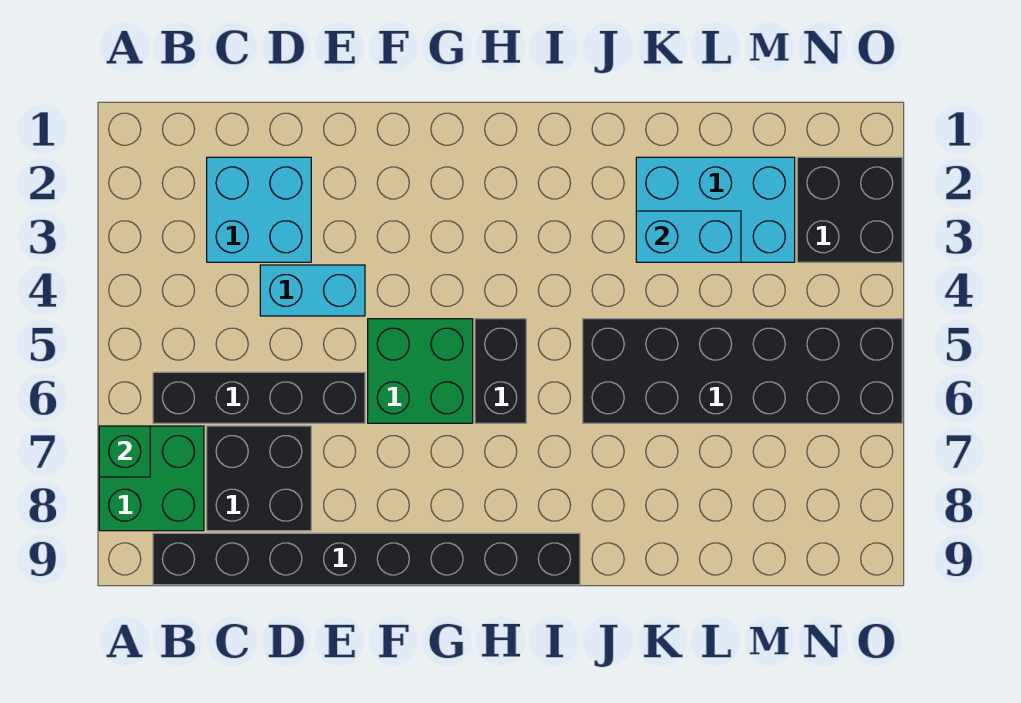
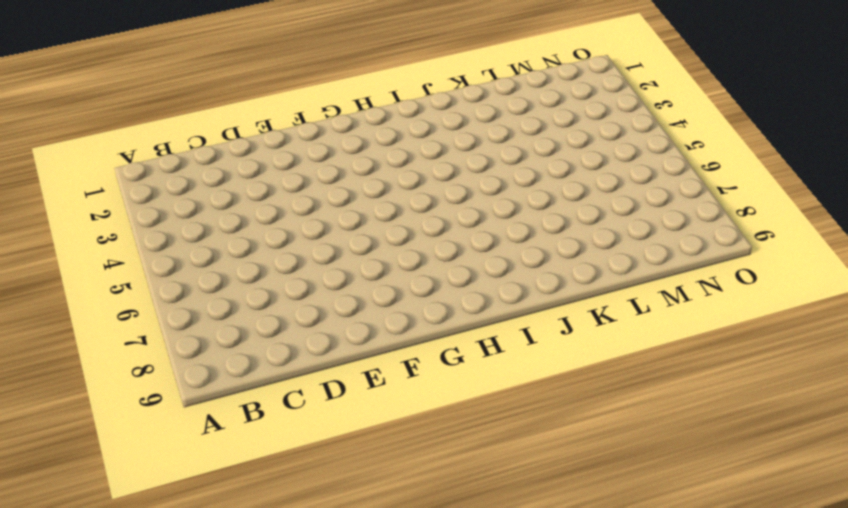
none -> green brick A7:B8 level 1
none -> black brick B6:E6 level 1
none -> black brick B9:I9 level 1

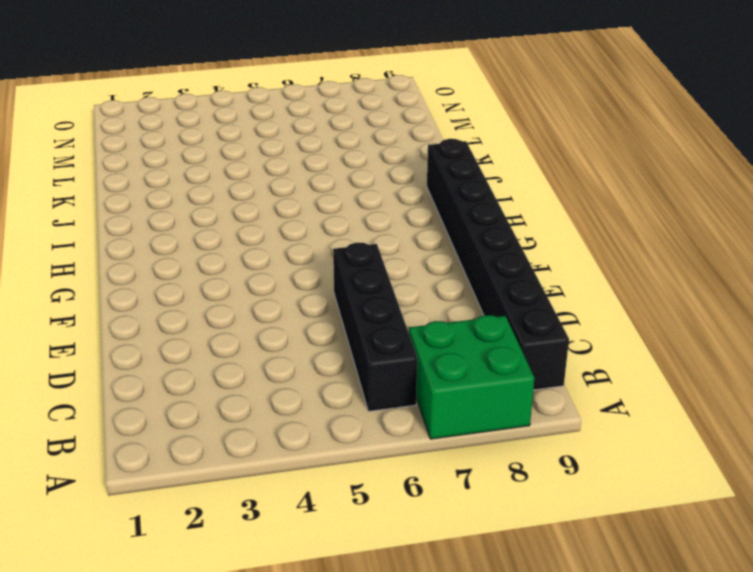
none -> cyan brick C2:D3 level 1
none -> black brick C7:D8 level 1
none -> cyan brick D4:E4 level 1

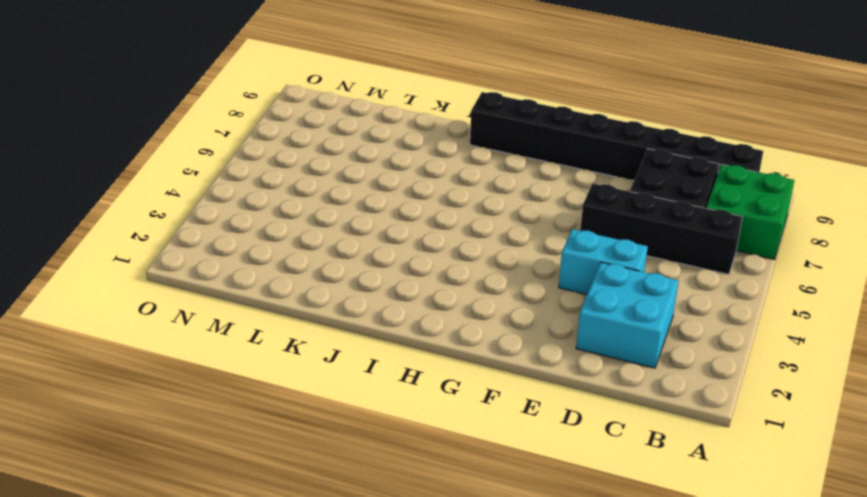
none -> green brick F5:G6 level 1
none -> black brick H5:H6 level 1
none -> black brick J5:O6 level 1

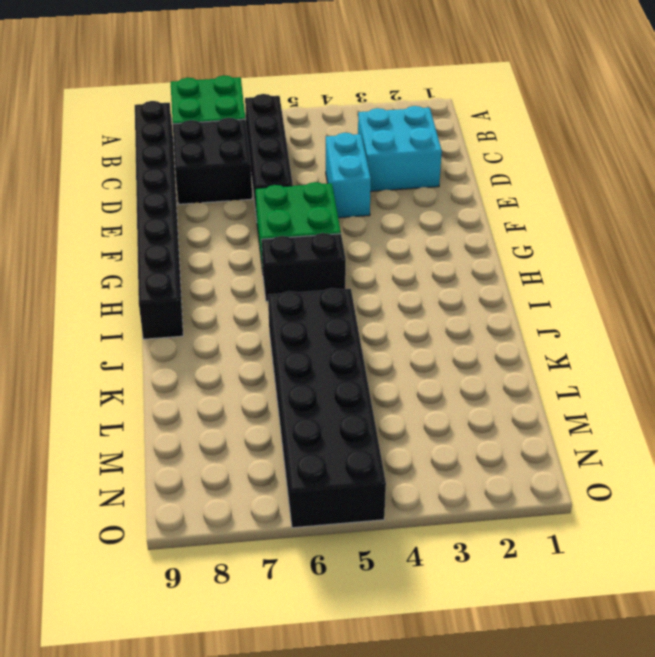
none -> cyan brick K2:M3 level 1
none -> black brick N2:O3 level 1
none -> green brick A7 level 2

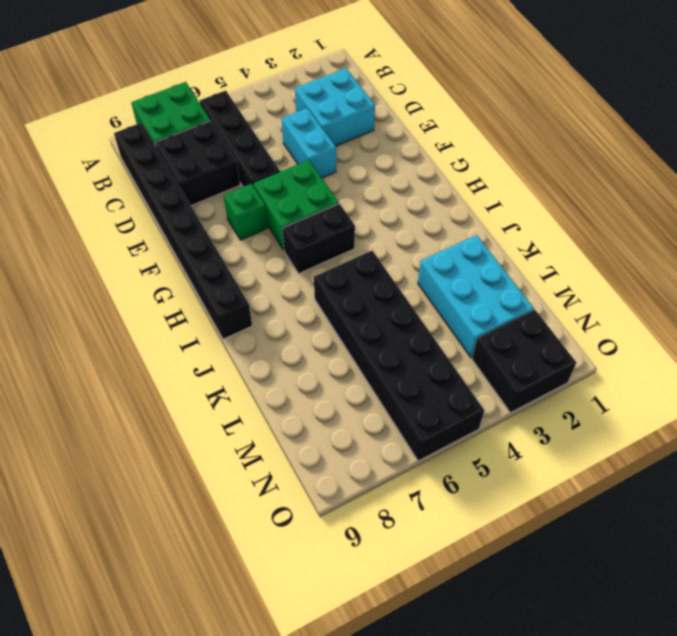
green brick F7 level 1 -> green brick A7 level 2
none -> cyan brick K3:L3 level 2

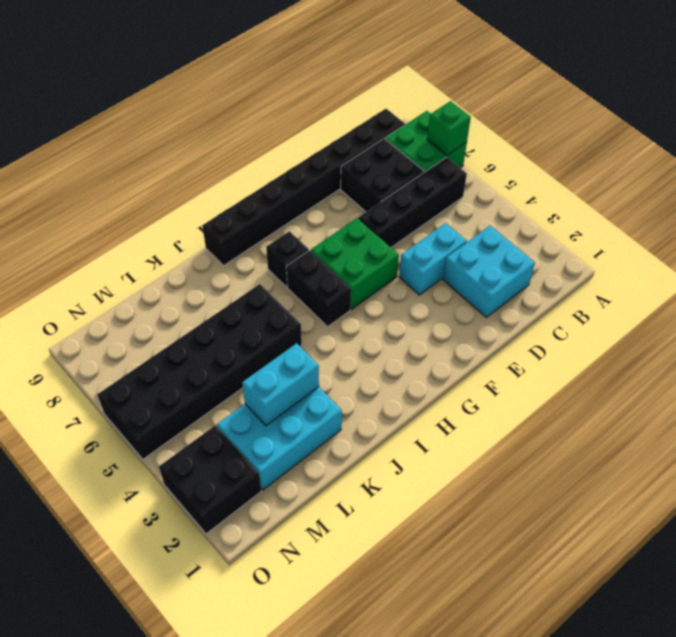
black brick H7 level 1 -> none

